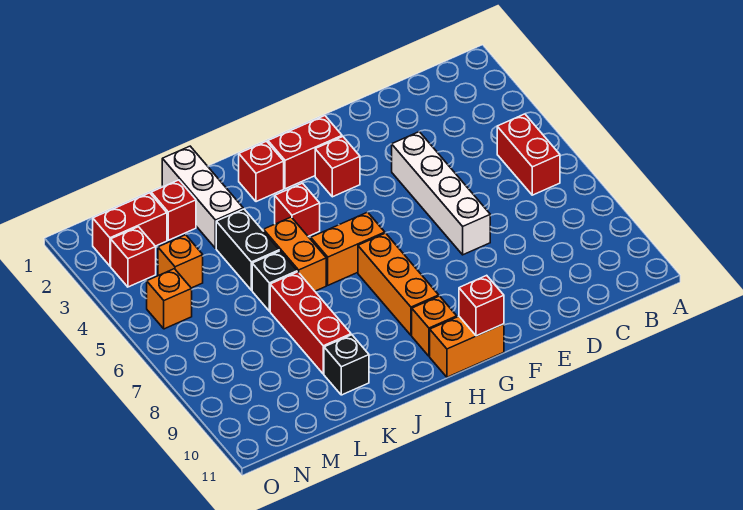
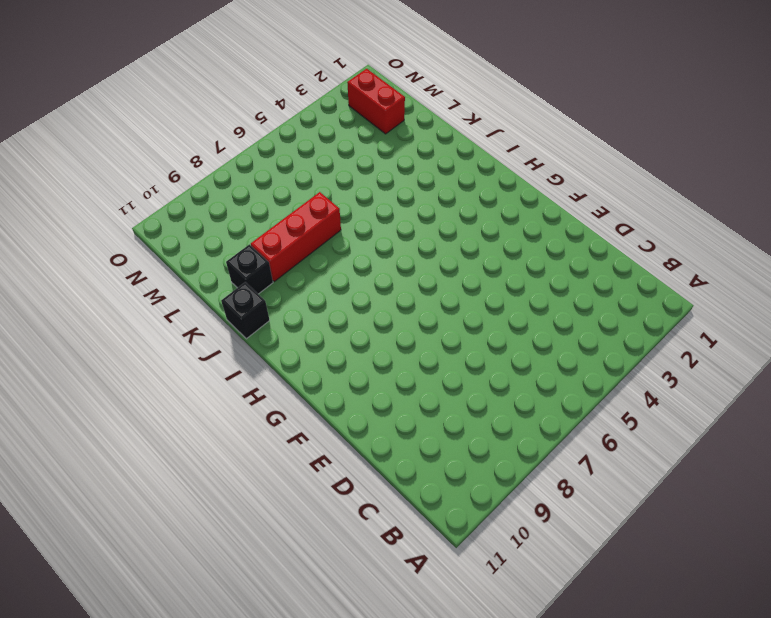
black brick J11 level 1 -> black brick K6 level 1
none -> red brick B5:B6 level 1
none -> white brick E4:E7 level 1
none -> red brick G2:H2 level 1

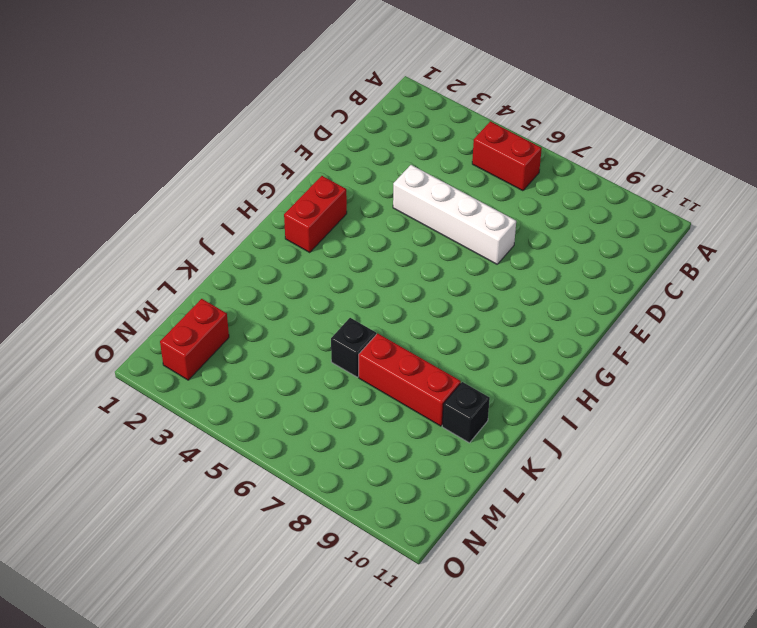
none -> red brick G3 level 1
none -> orange brick G11:H11 level 1
none -> orange brick H6:I6 level 1

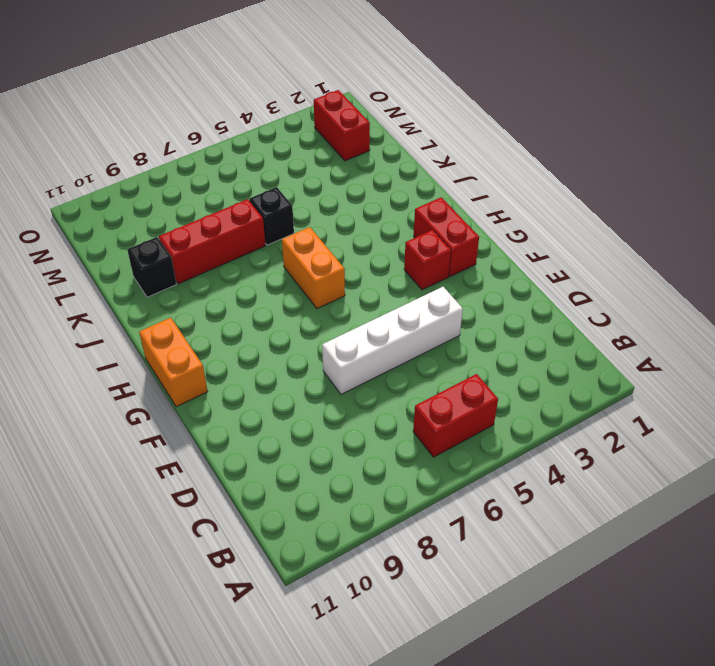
none -> orange brick H7:H9 level 1
none -> orange brick H10 level 1
none -> red brick I2 level 1

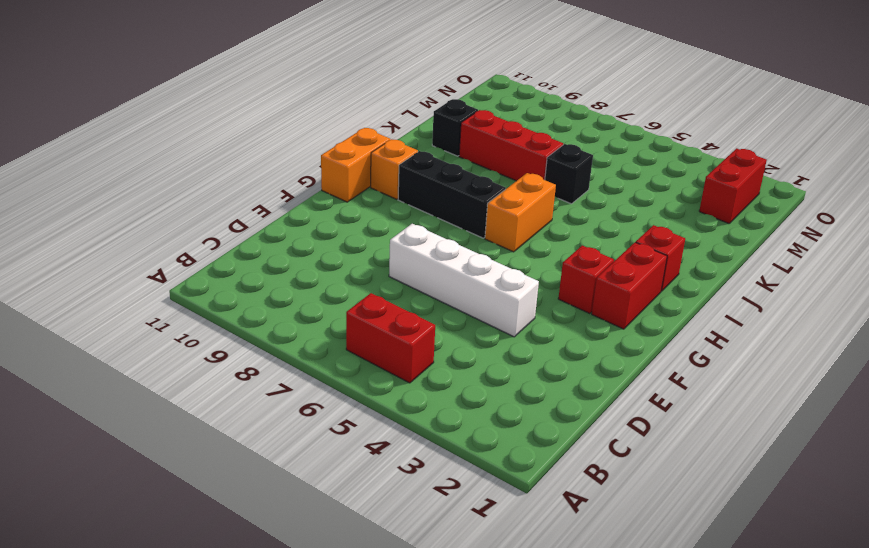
black brick H7:H9 level 1 -> orange brick H7:H9 level 1
none -> red brick I4 level 1
none -> orange brick J5:J6 level 1
none -> white brick K1:K3 level 1

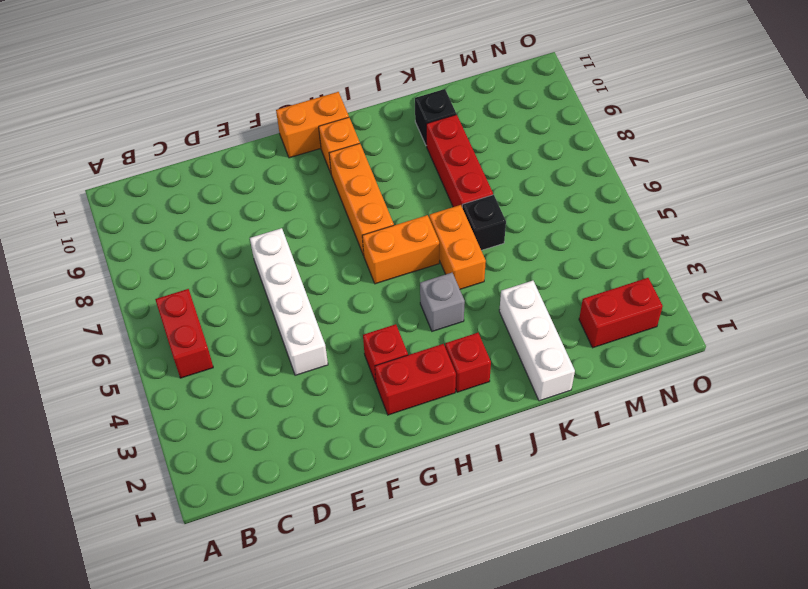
grey brick I4 level 1 -> red brick I4 level 1
none -> black brick K4:K5 level 1
none -> red brick L2 level 1
none -> orange brick M4 level 1

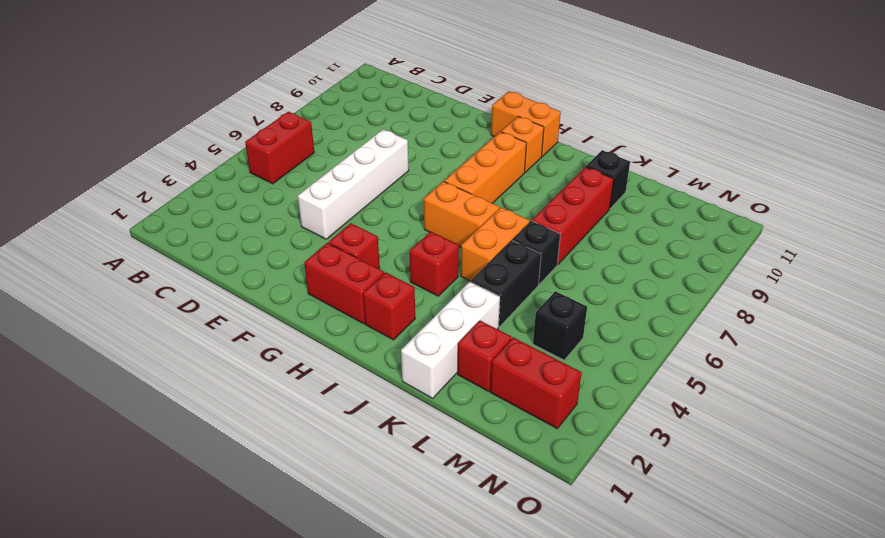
black brick M4 level 1 -> orange brick M4 level 1
none -> red brick N3 level 1
none -> orange brick N5 level 1
none -> red brick G11 level 2

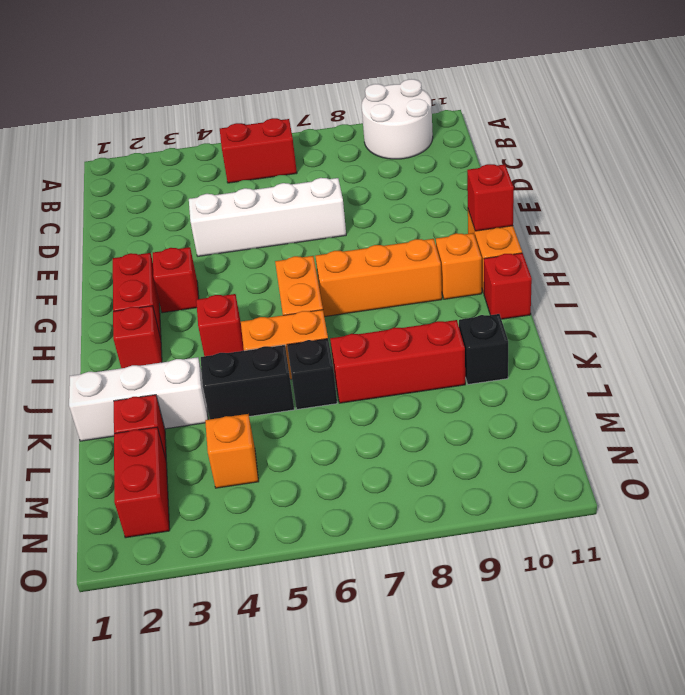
white round brick A9:B10 level 1 -> none
red brick I11 level 1 -> red brick N3 level 1
none -> orange brick N5 level 1

